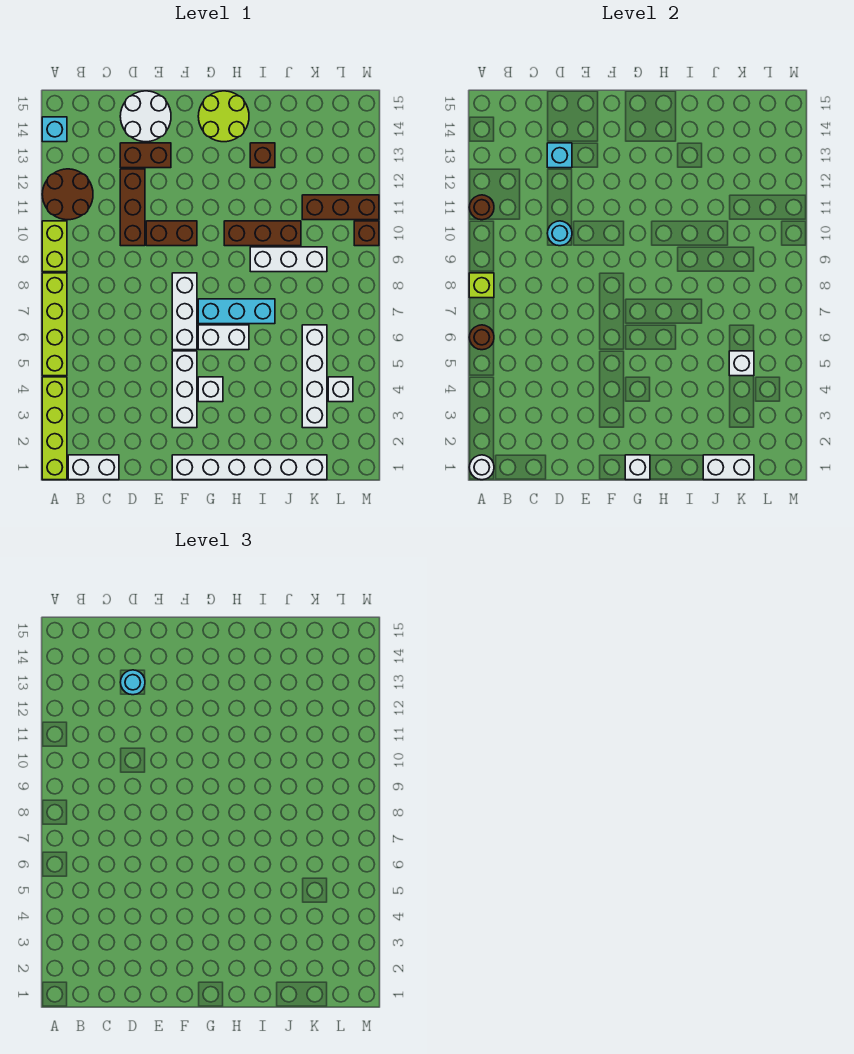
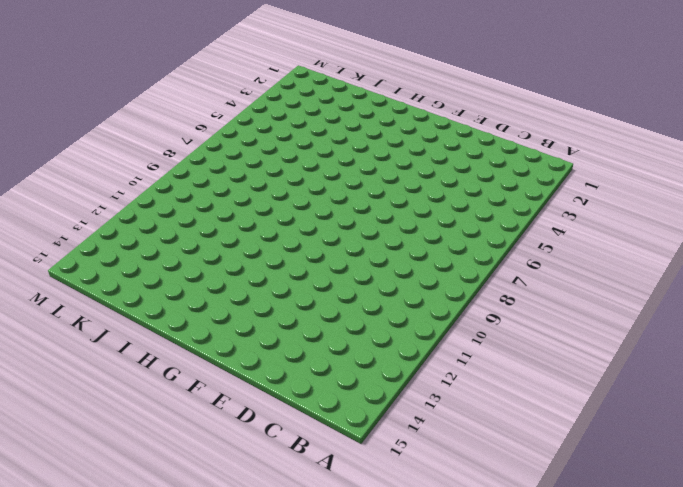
none -> lime brick A1:A4 level 1
none -> lime brick A5:A8 level 1
none -> lime brick A9:A10 level 1
none -> brown round brick A11:B12 level 1

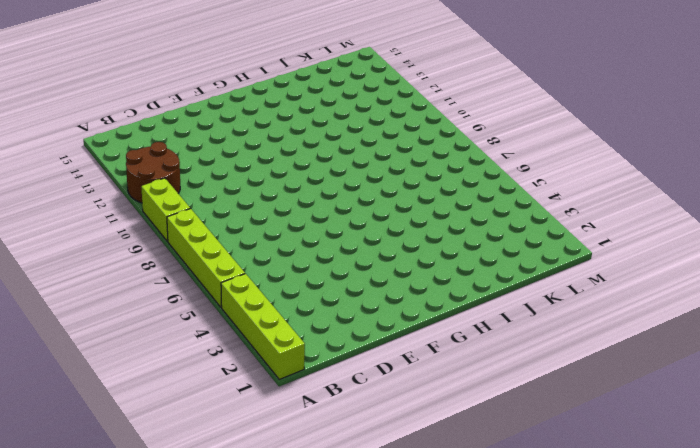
none -> cyan brick A14 level 1
none -> white brick B1:C1 level 1
none -> brown brick D10:D12 level 1
none -> brown brick D13:E13 level 1

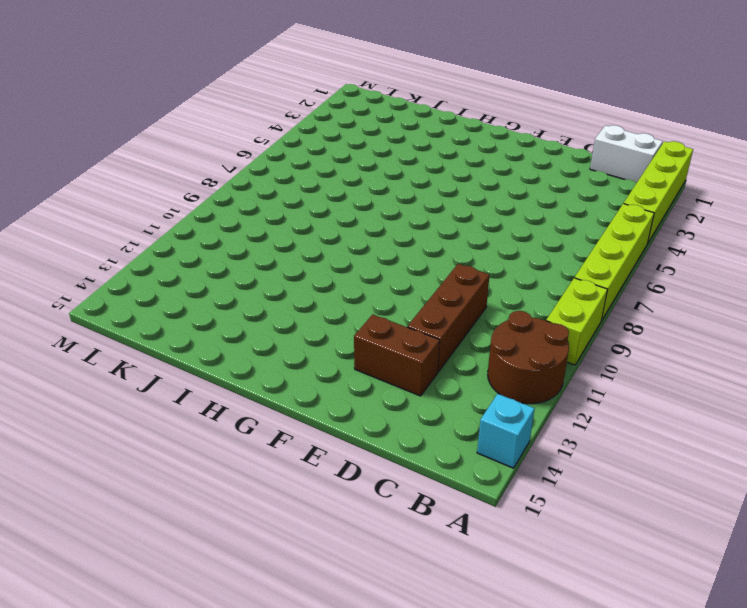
none -> white round brick D14:E15 level 1
none -> brown brick E10:F10 level 1
none -> white brick F1:K1 level 1
none -> white brick F3:F5 level 1

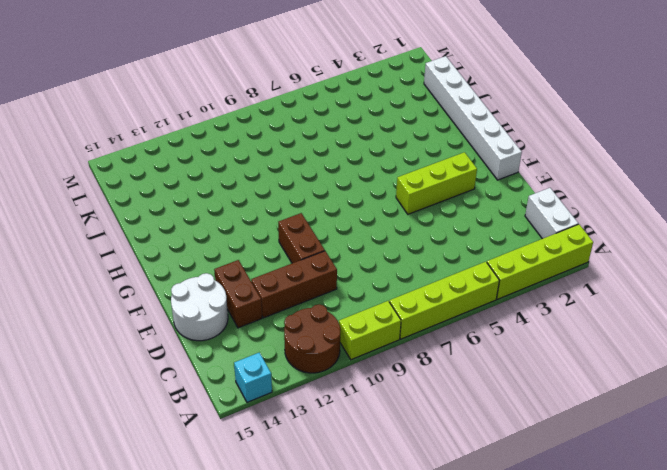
lime brick F3:F5 level 1 -> white brick F3:F5 level 1
none -> white brick F6:F8 level 1
none -> white brick G4 level 1
none -> white brick G6:H6 level 1
none -> cyan brick G7:I7 level 1

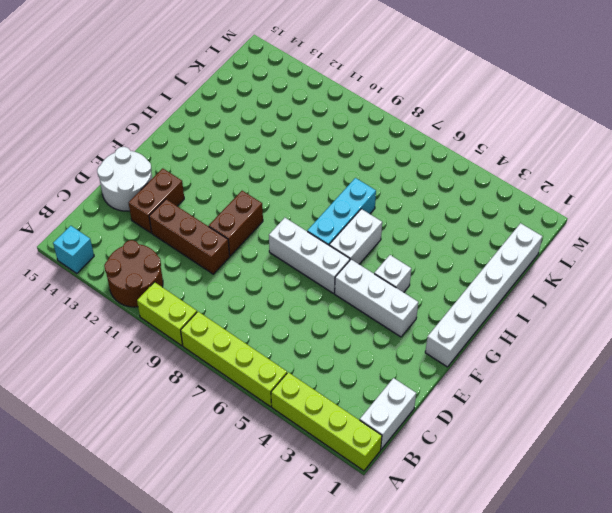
none -> lime round brick G14:H15 level 1
none -> brown brick H10:J10 level 1
none -> white brick I9:K9 level 1
none -> brown brick I13 level 1

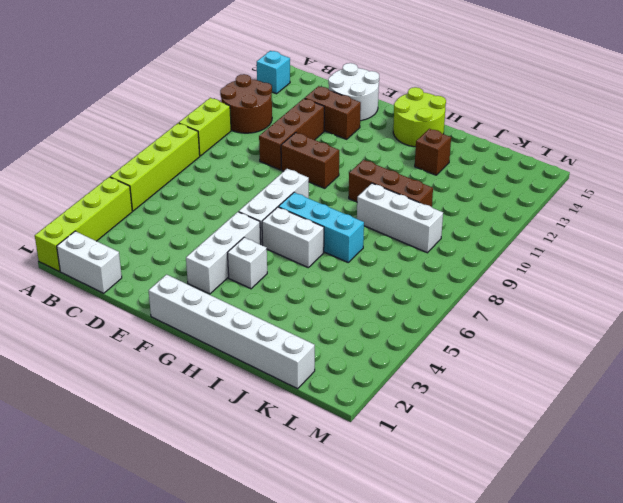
none -> white brick K3:K6 level 1
none -> brown brick K11:M11 level 1
none -> white brick L4 level 1
none -> brown brick M10 level 1

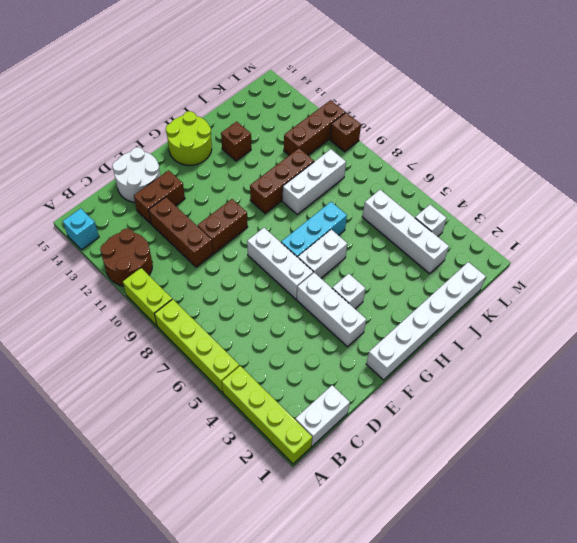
none -> white round brick A1 level 2
none -> brown round brick A6 level 2
none -> lime brick A8 level 2
none -> brown round brick A11 level 2

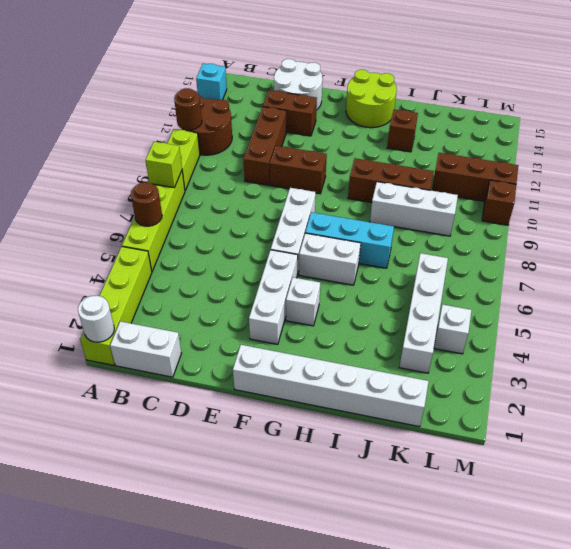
none -> cyan round brick D10 level 2
none -> cyan brick D13 level 2
none -> white brick G1 level 2
none -> white brick J1:K1 level 2

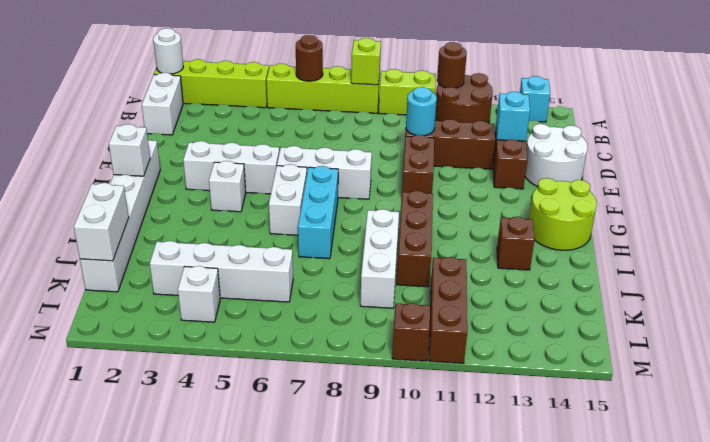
none -> white brick K5 level 2
none -> cyan round brick D13 level 3

